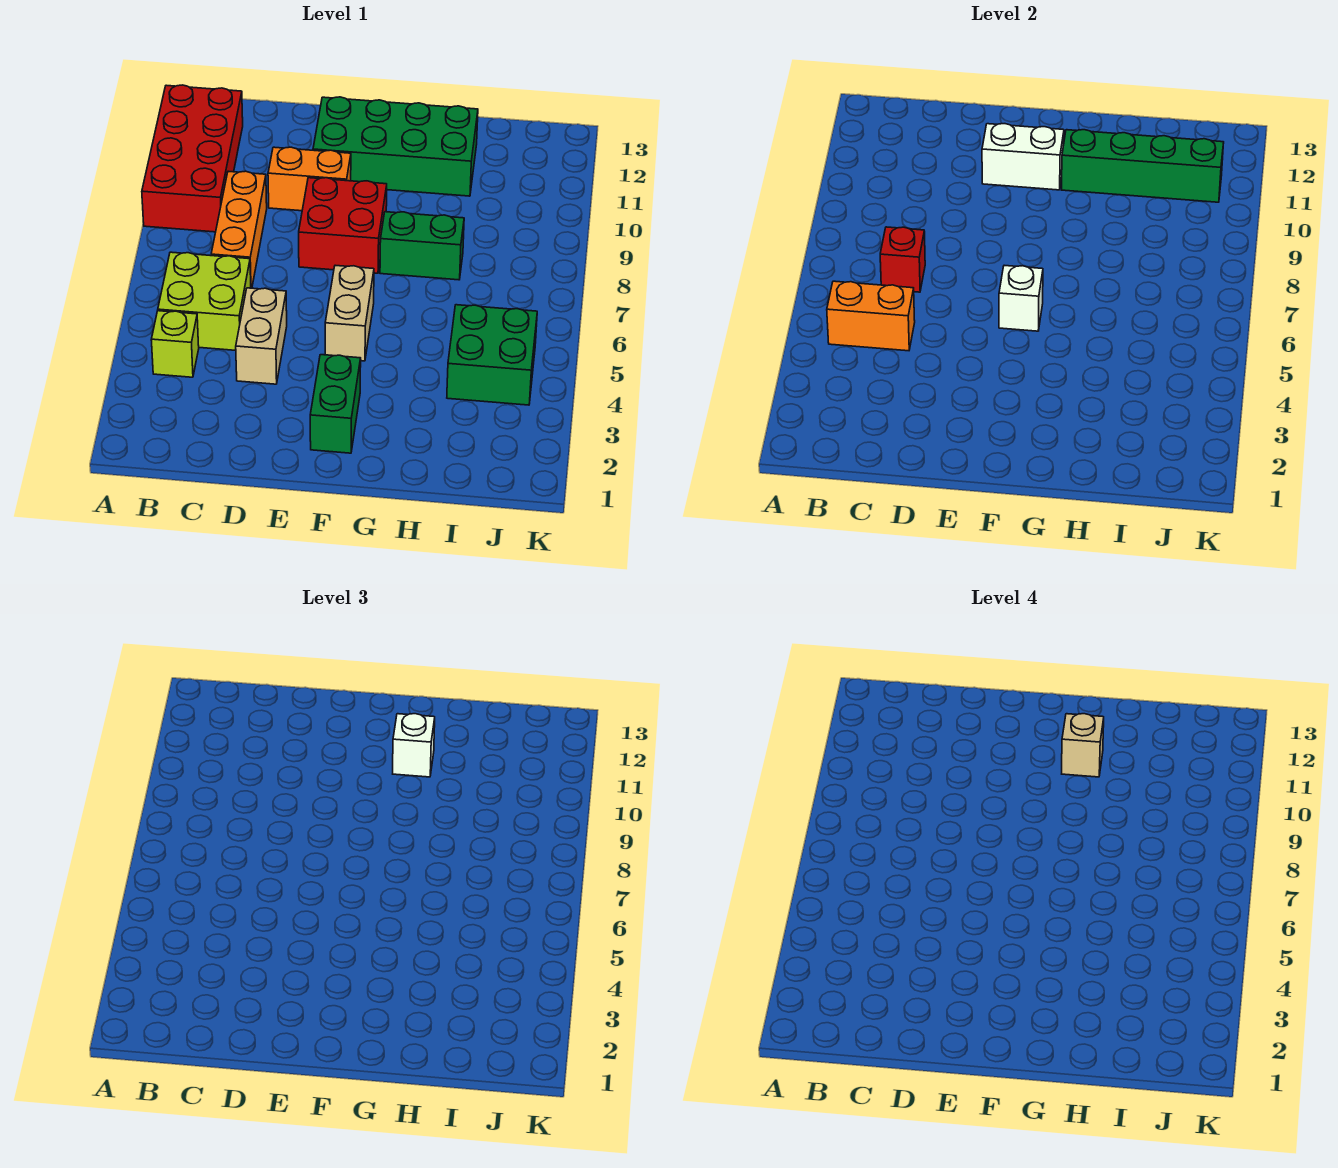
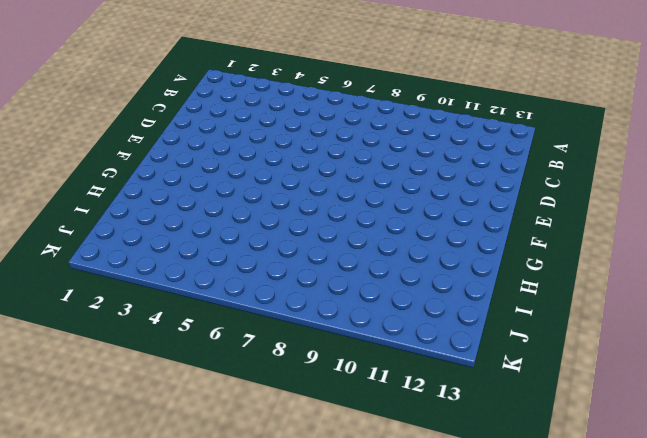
none -> red brick A9:B12 level 1
none -> lime brick B4 level 1
none -> lime brick B5:C6 level 1

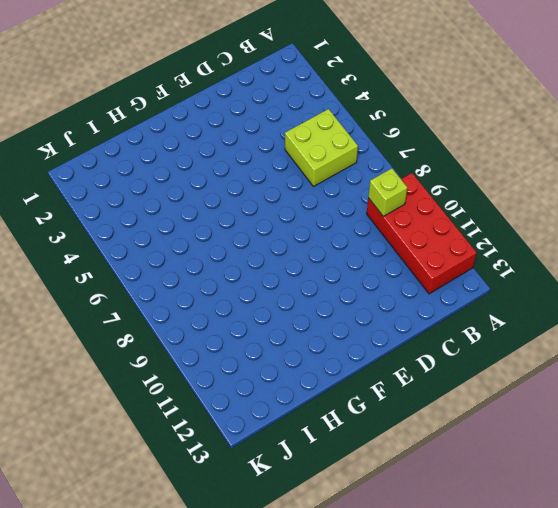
lime brick B9 level 2 -> lime brick B4 level 1
none -> orange brick C7:C9 level 1
none -> tan brick D4:D5 level 1
none -> orange brick D10:E10 level 1

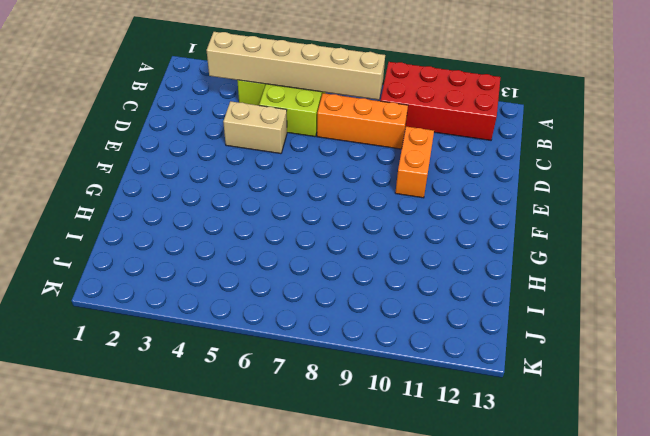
tan brick B3:B8 level 2 -> orange brick B5:C5 level 2
none -> red brick E8:F9 level 1
none -> green brick E11:H12 level 1
none -> green brick F2:F3 level 1

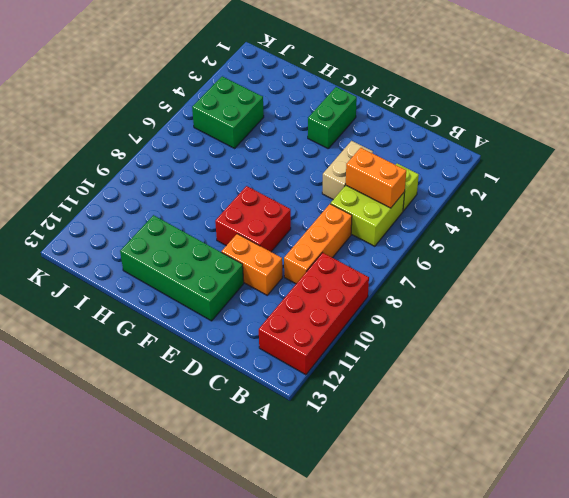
none -> tan brick F5:F6 level 1
none -> green brick G8:H8 level 1
none -> red brick C7 level 2

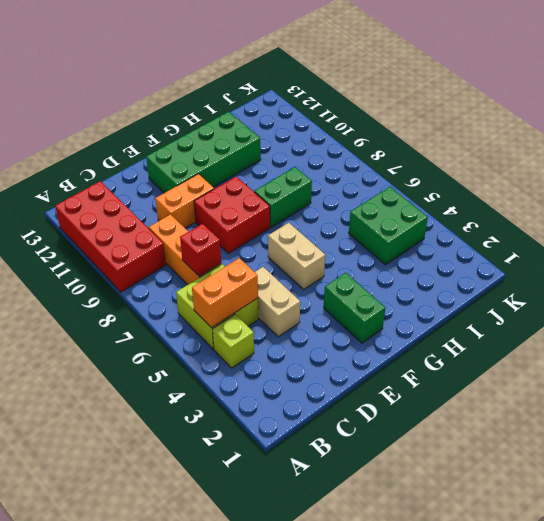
none -> white brick E11:F11 level 2
none -> white brick F6 level 2
none -> green brick G11:J11 level 2

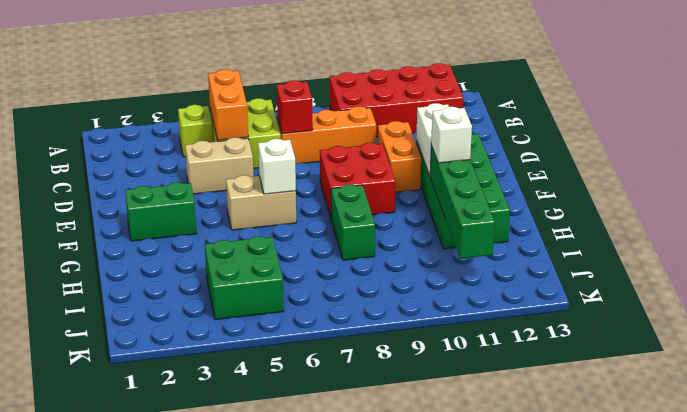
none -> tan brick G11 level 4

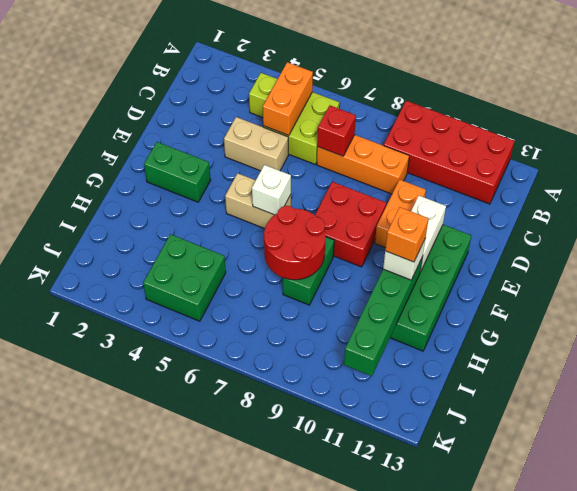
red round brick G7:H8 level 2 -> none
orange brick G11 level 4 -> tan brick G11 level 4

